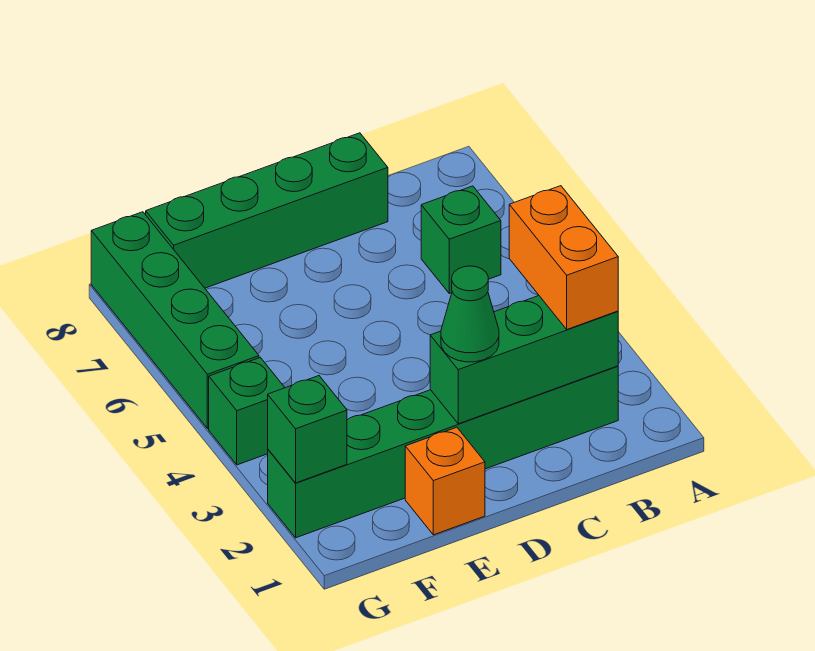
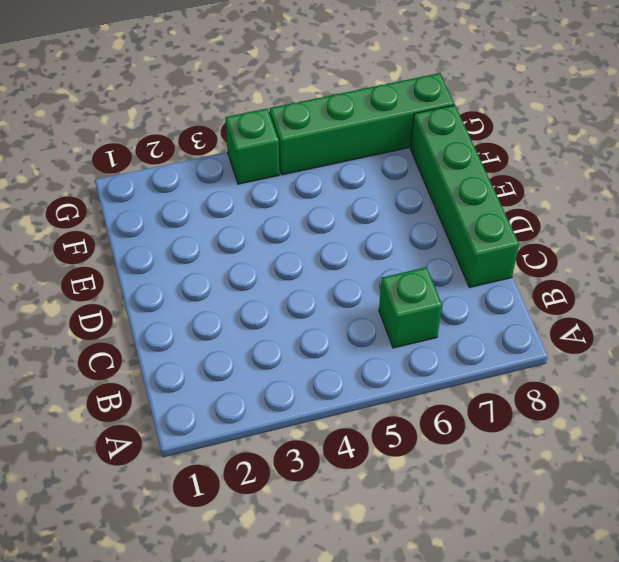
none -> green brick B2:G2 level 1
none -> orange brick E1 level 1

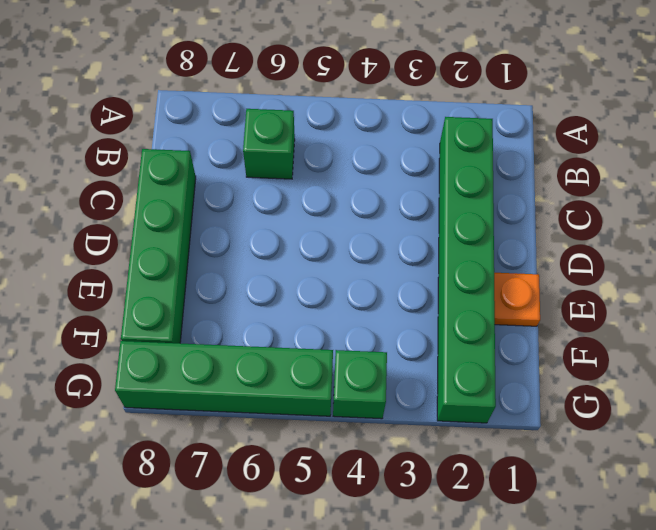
orange plate E1 level 1 -> orange brick E1 level 1
none -> green brick B2:D2 level 2
none -> green brick G2 level 2

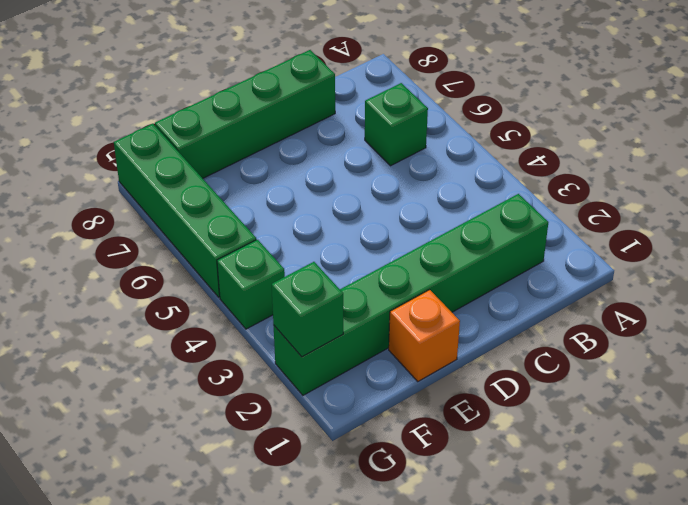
none -> green brick B2:D2 level 2
none -> orange brick B2:B3 level 3

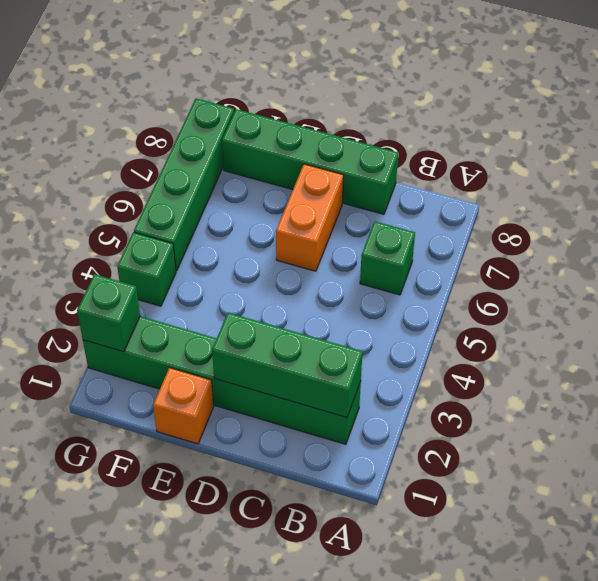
orange brick D6:D7 level 1 -> orange brick B2:B3 level 3
none -> green cone D2 level 3

